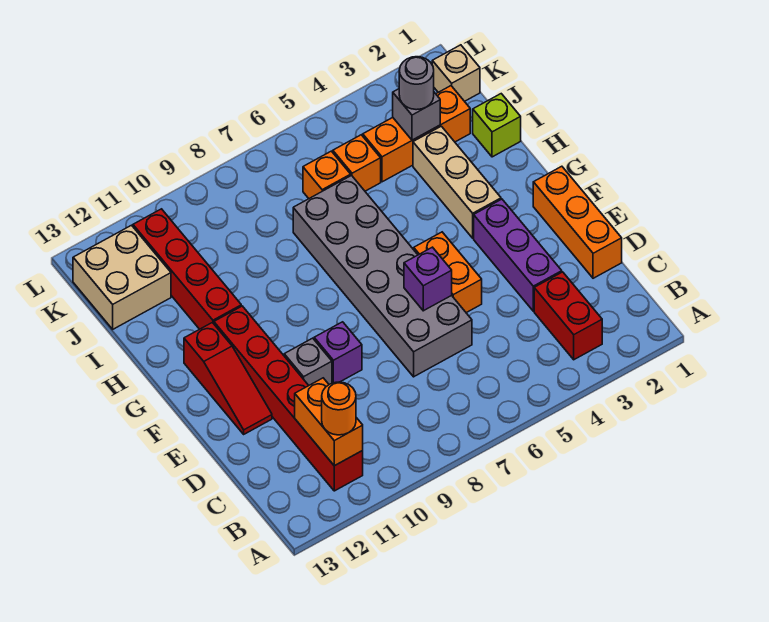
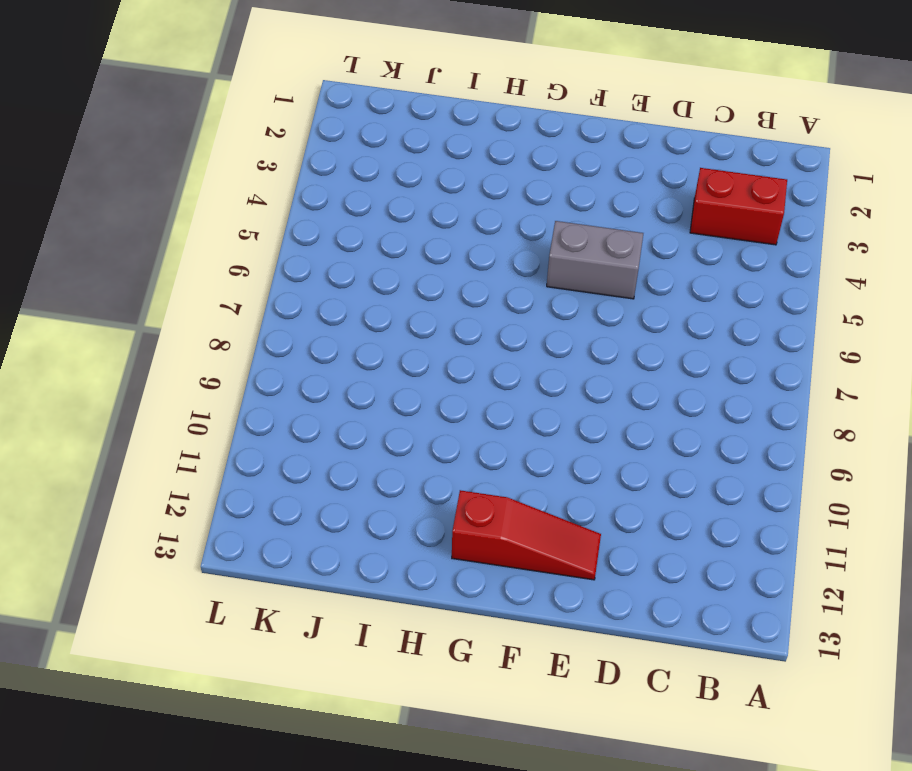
grey brick E5:F5 level 1 -> orange brick E5:F5 level 1
none -> red brick B11:G11 level 1
none -> orange brick D1:F1 level 1
none -> purple brick D3:F3 level 1

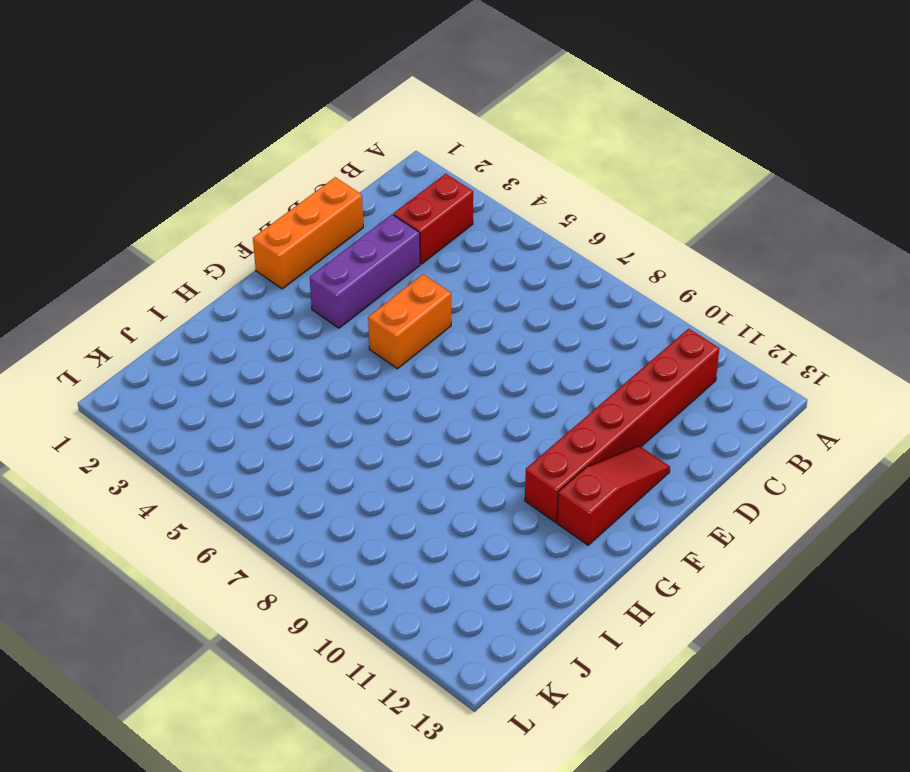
none -> grey brick D6:I7 level 1
none -> purple brick E9 level 1
none -> grey brick E10 level 1

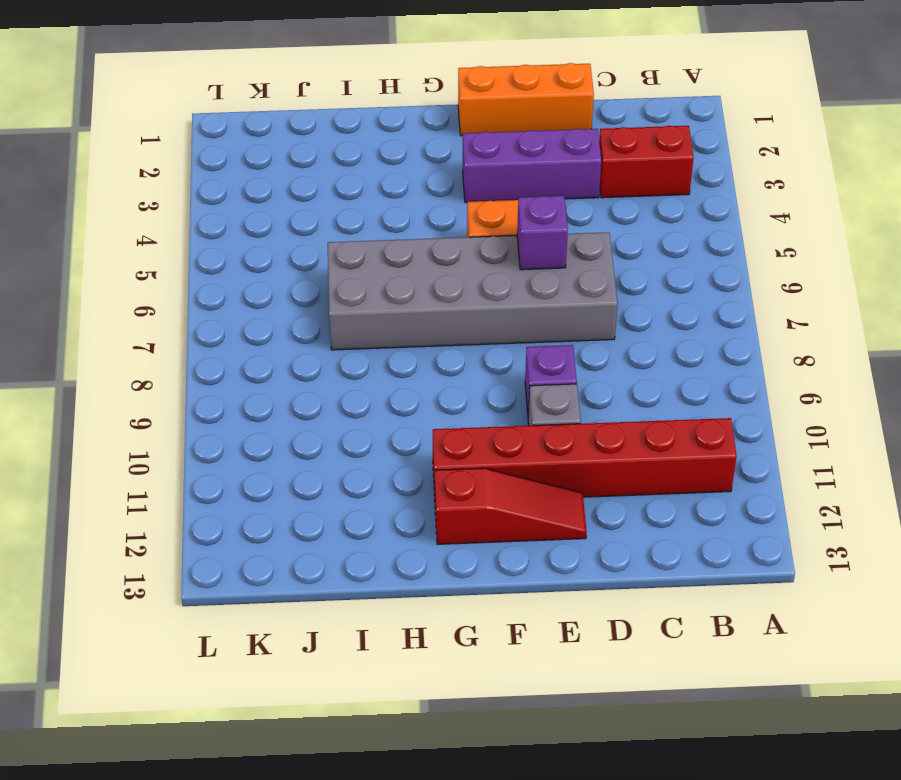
none -> tan brick G3:I3 level 1
none -> red brick H11:K11 level 1
none -> lime brick I1 level 1

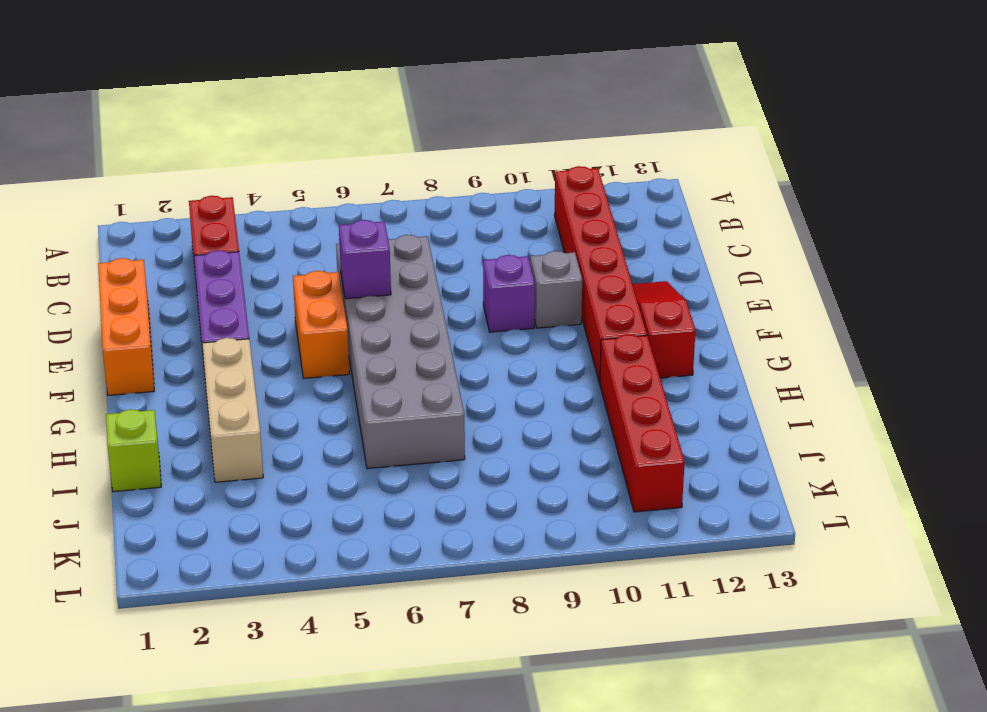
none -> orange brick J2:J4 level 1
none -> orange brick J5 level 1
none -> orange brick J6 level 1

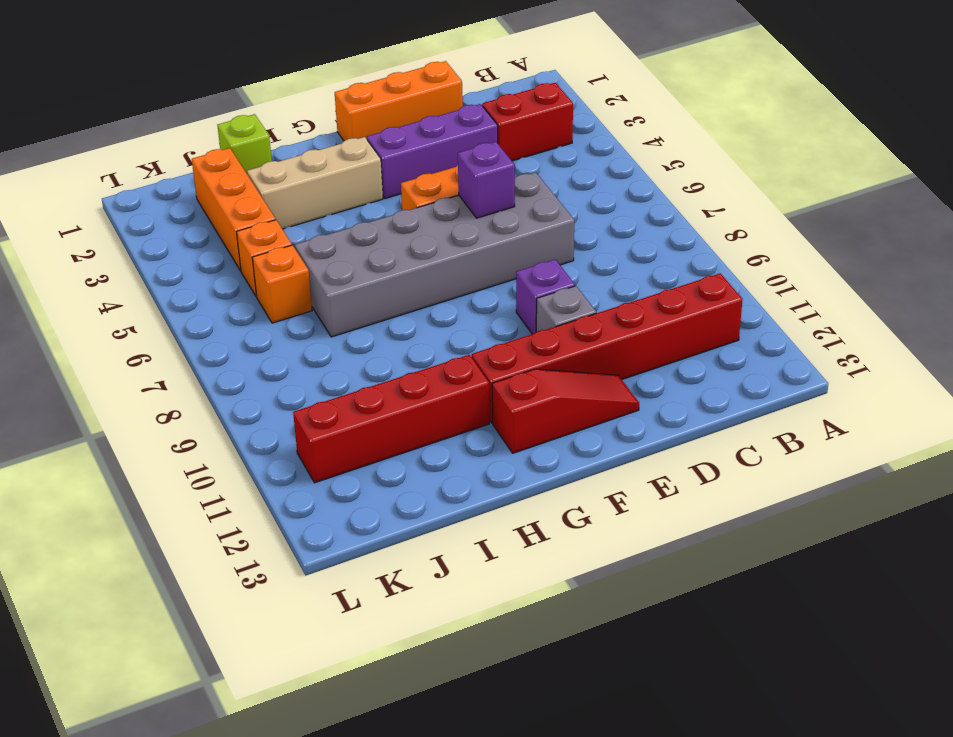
none -> tan brick J12:K13 level 1
none -> tan brick K1 level 1
none -> orange brick B11:C11 level 2

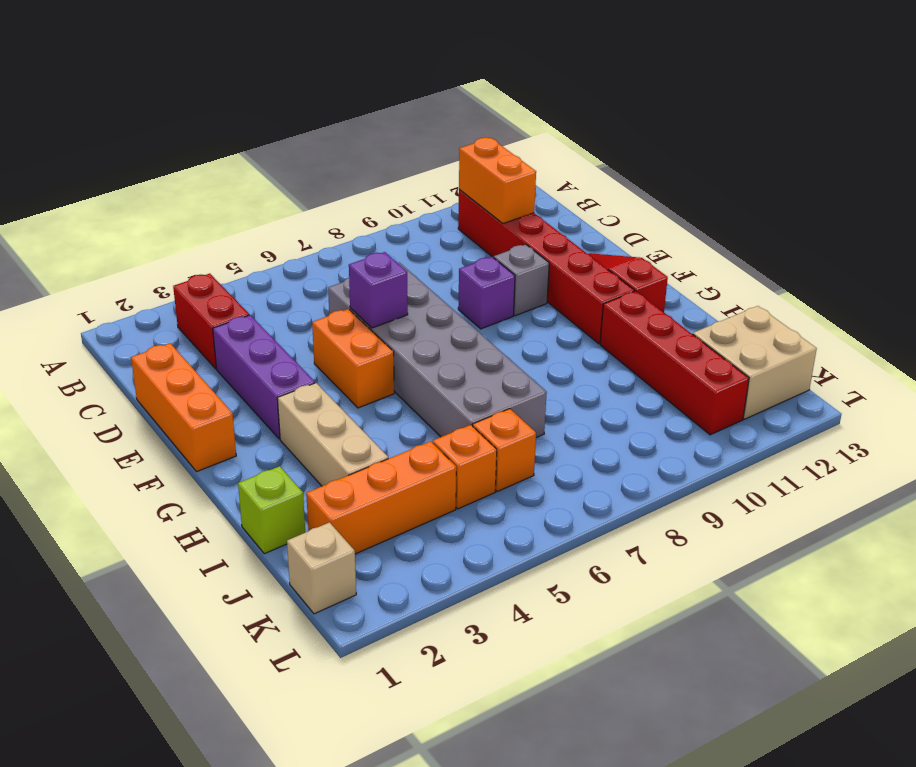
none -> grey brick J3 level 2
none -> orange round brick B11 level 3
none -> grey round brick J3 level 3

